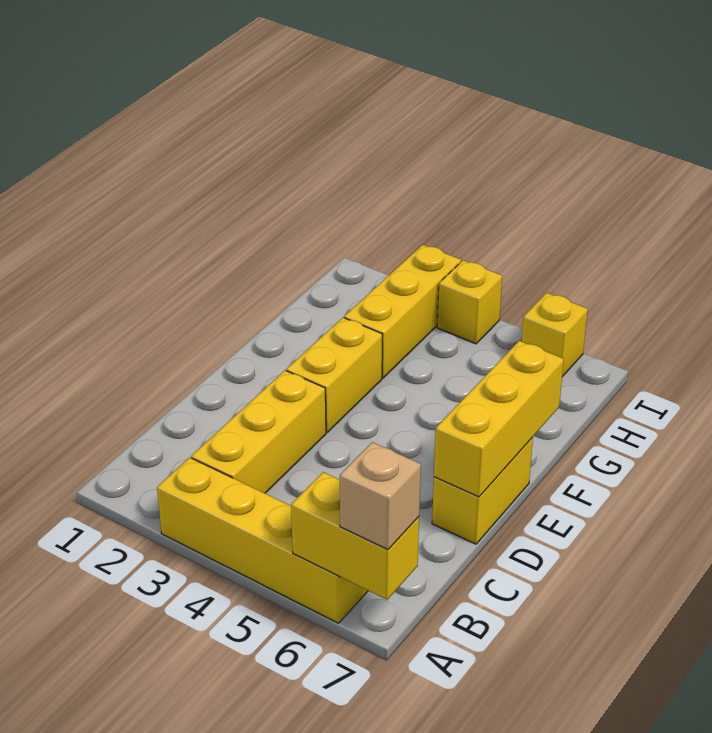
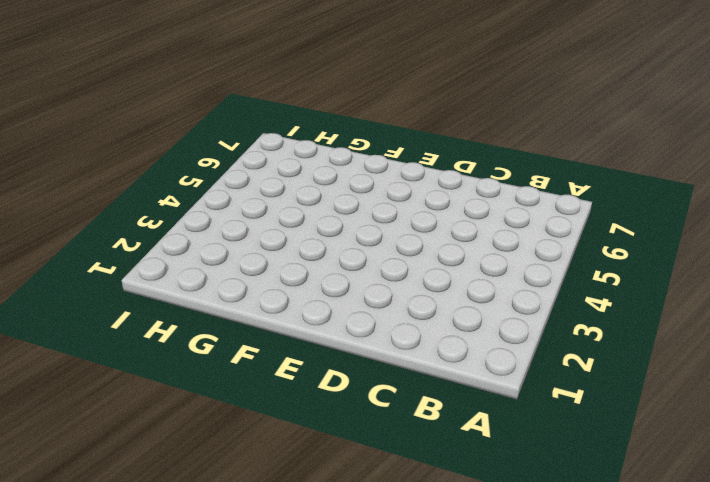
none -> yellow brick A3:A6 level 1
none -> yellow brick B3:D3 level 1

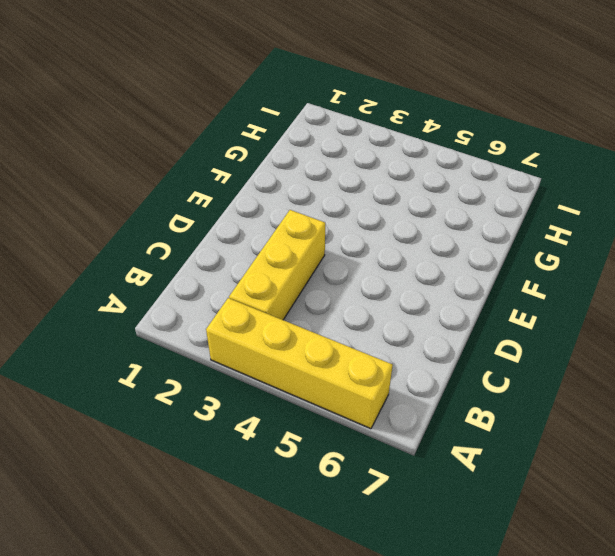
none -> yellow brick D7:E7 level 1
none -> yellow brick E3:F3 level 1

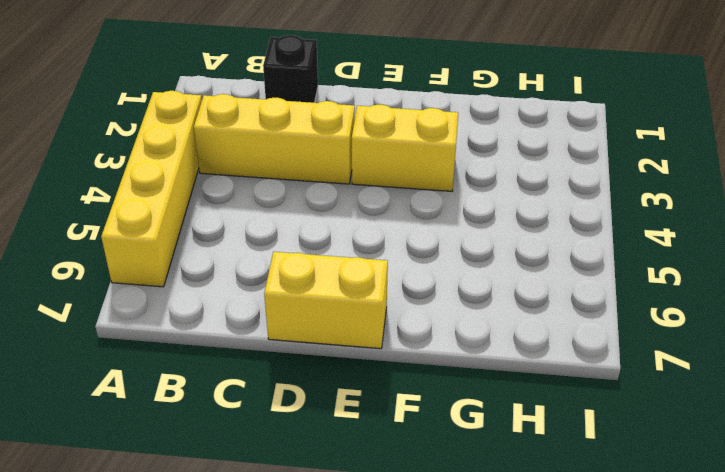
black brick C1 level 1 -> none
none -> yellow brick G3:I3 level 1
none -> yellow brick I4 level 1

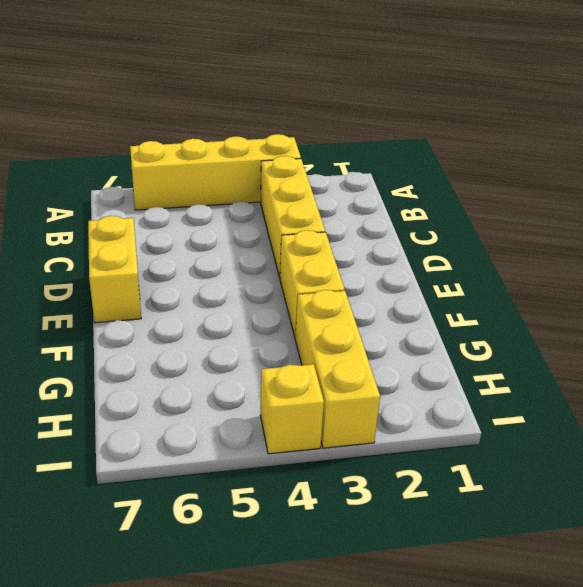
none -> yellow brick I6 level 1
none -> yellow brick A6:A7 level 2

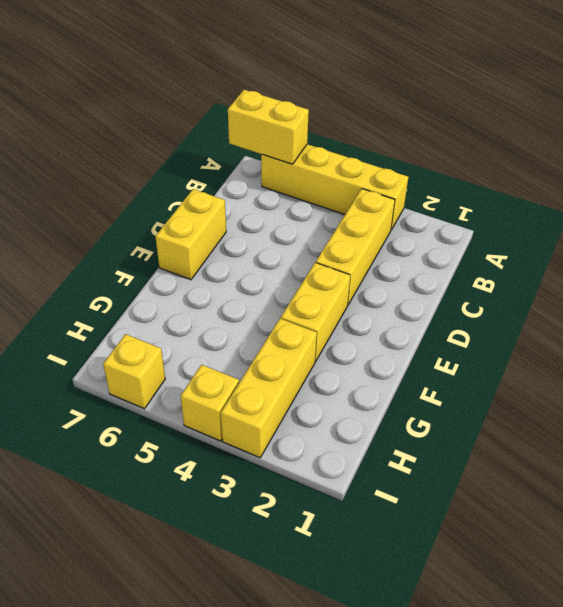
none -> yellow brick D7:F7 level 2
none -> tan brick A7 level 3

